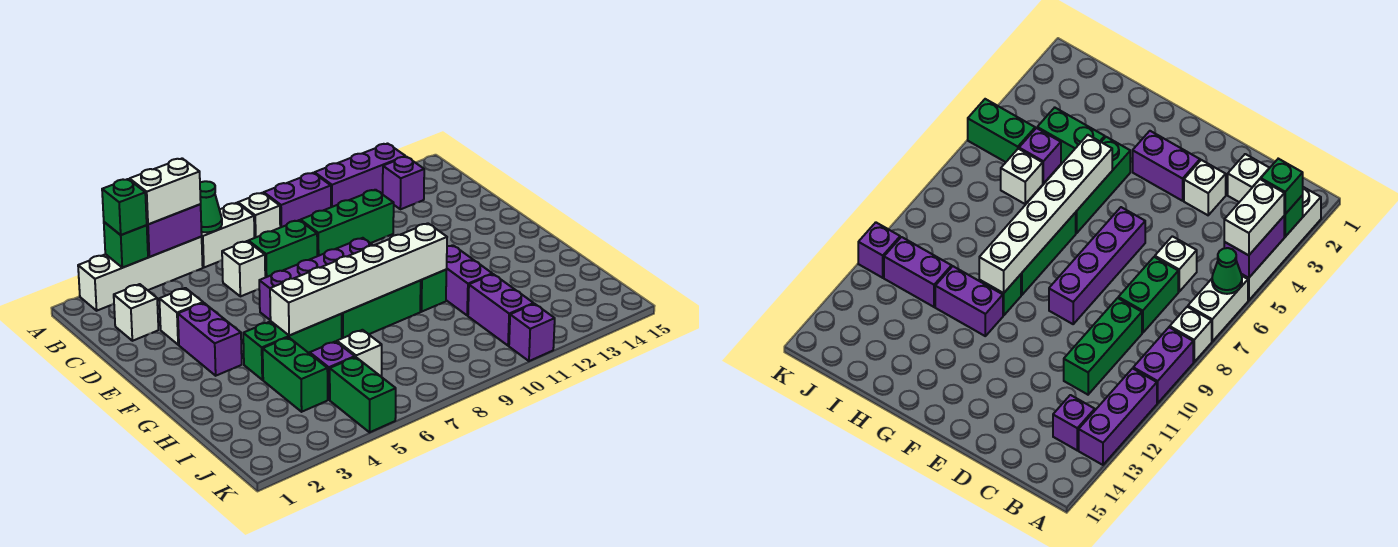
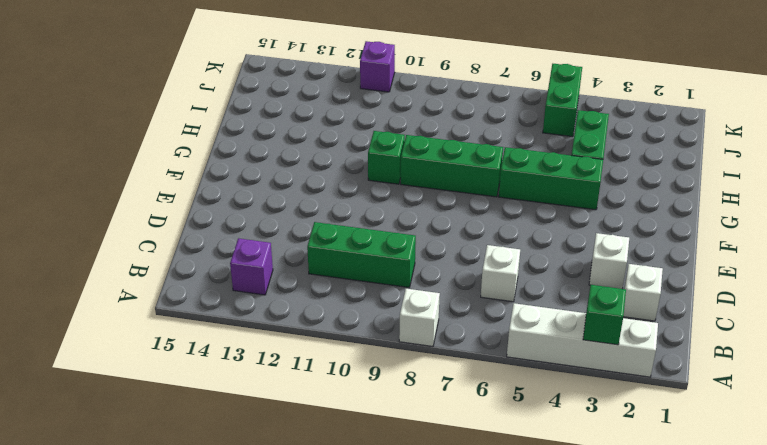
none -> white brick A6:A7 level 1
none -> purple brick A9:A10 level 1
none -> purple brick A11:A13 level 1

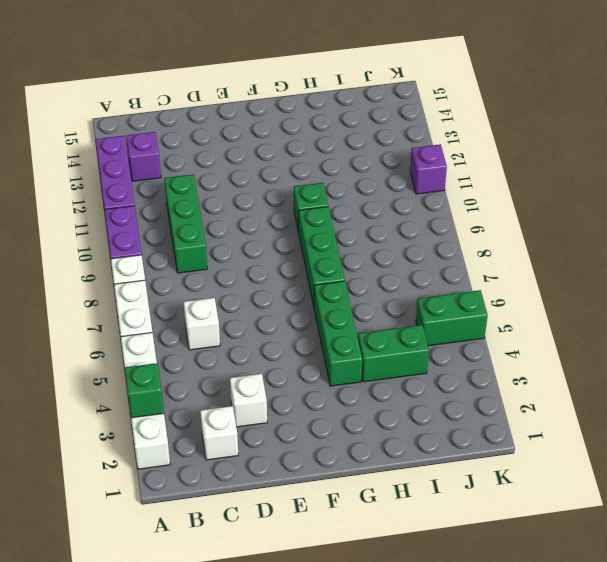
none -> green brick C7:C8 level 1
none -> purple brick E3:F3 level 1
none -> purple brick E6:E9 level 1

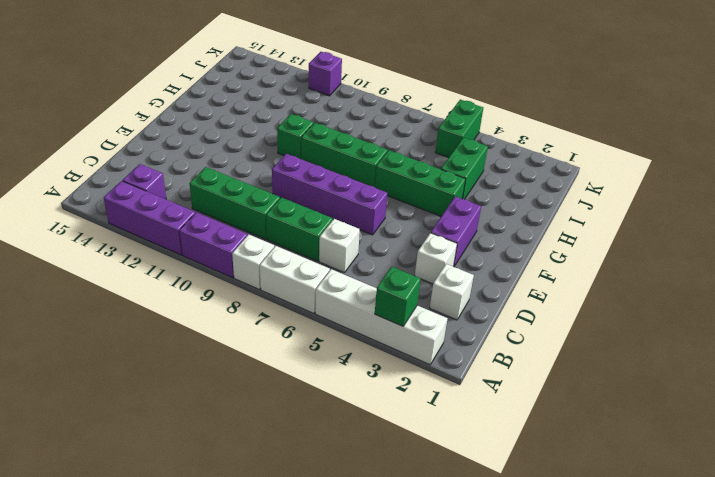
none -> purple brick G11:H11 level 1
none -> purple brick I5 level 1
none -> white brick I6 level 1

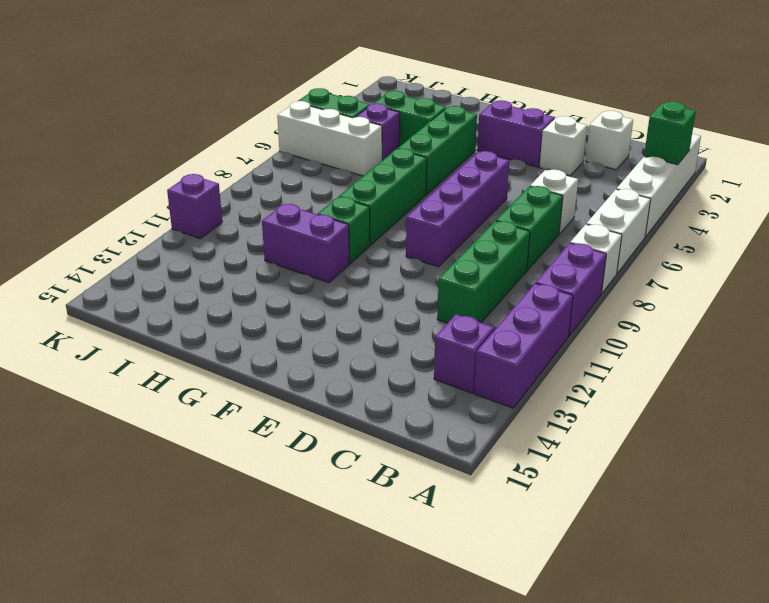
white brick I6:K6 level 1 -> white brick I6 level 1
none -> purple brick I11:J11 level 1
none -> purple brick A4:A5 level 2
none -> green cone A6 level 2

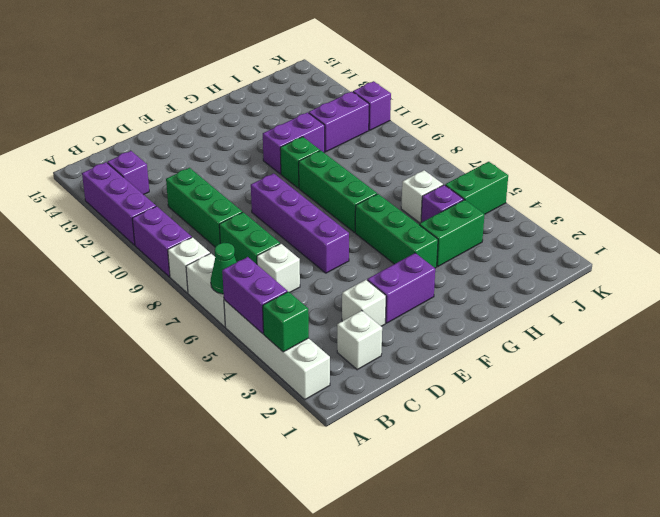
none -> white brick G5:G10 level 2
none -> green brick A3 level 3
none -> white brick A4:A5 level 3

